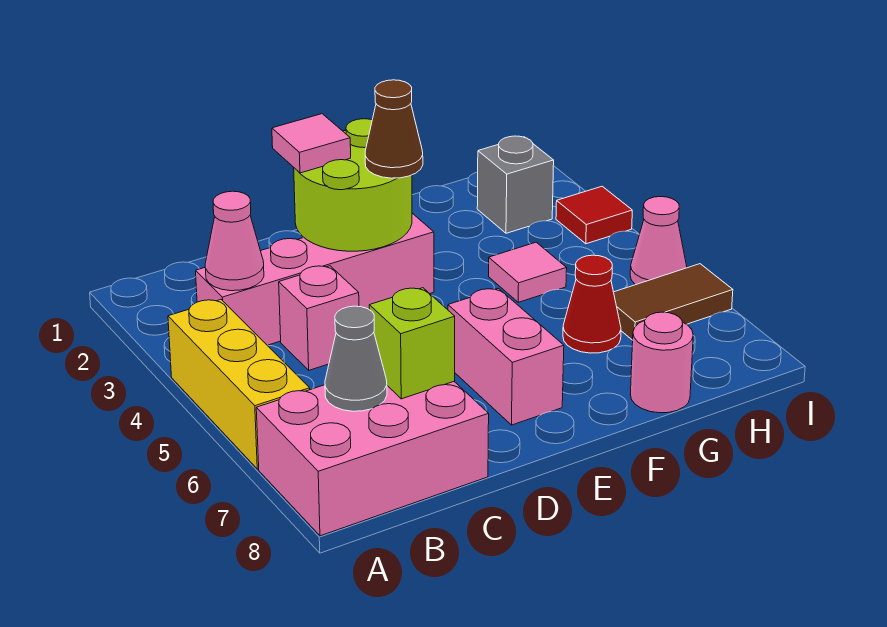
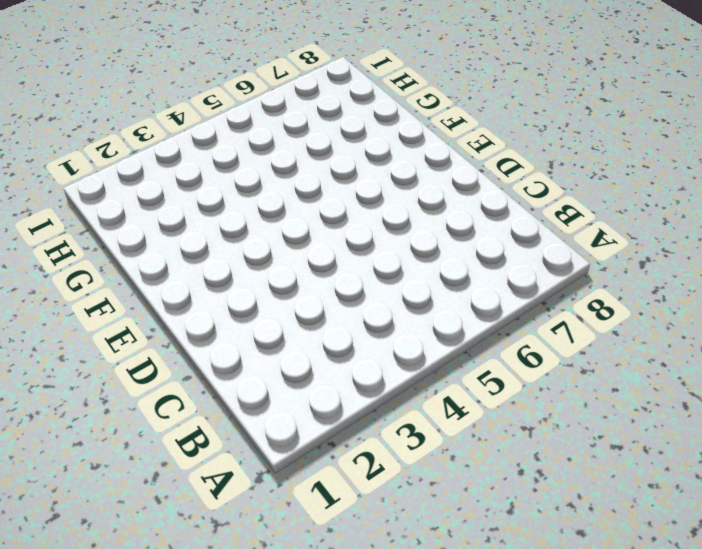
none -> yellow brick A4:A6 level 1
none -> pink brick A7:C8 level 1
none -> pink brick B3:E3 level 1

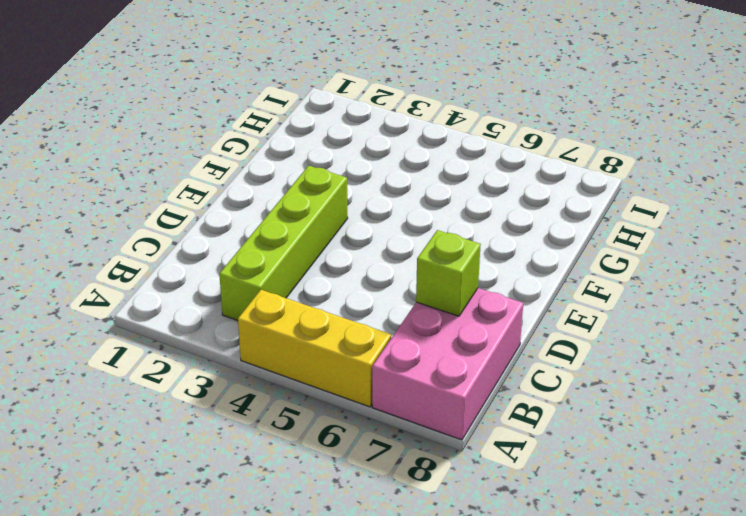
lime brick B3:E3 level 1 -> pink brick B3:E3 level 1
none -> pink brick C4 level 1
none -> pink brick E6:E7 level 1
none -> pink tile G4 level 1

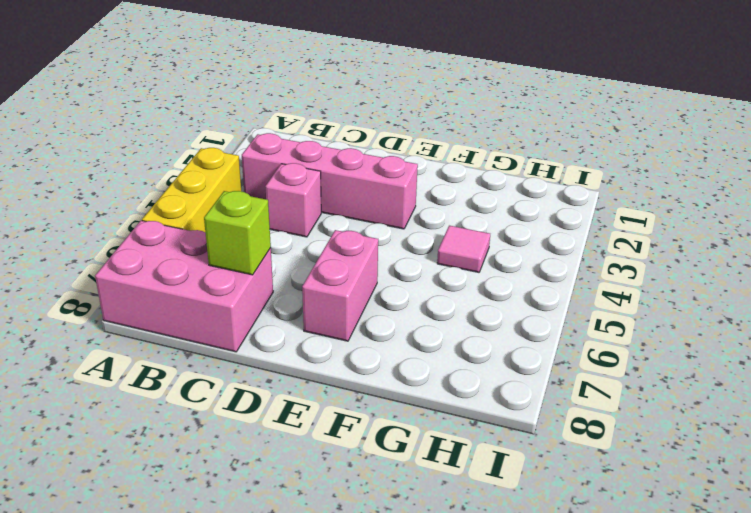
none -> red cone G6 level 1
none -> pink round brick G8 level 1
none -> grey brick H2 level 1

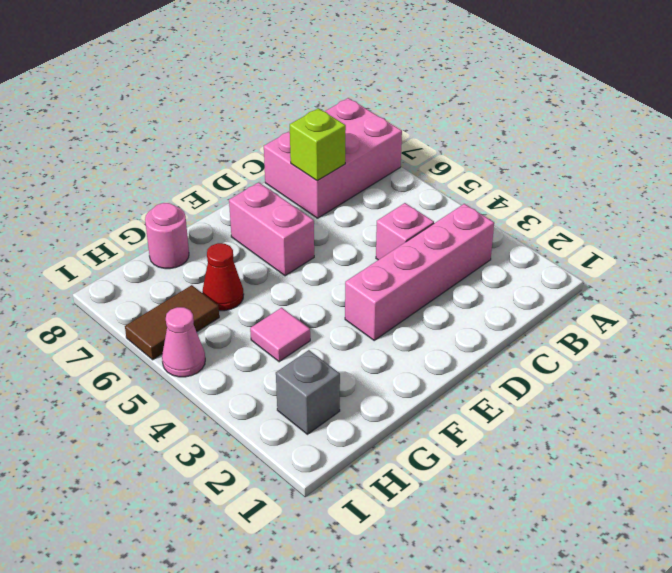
none -> yellow brick A4:A6 level 1
none -> red tile I3 level 1
none -> pink cone B3 level 2

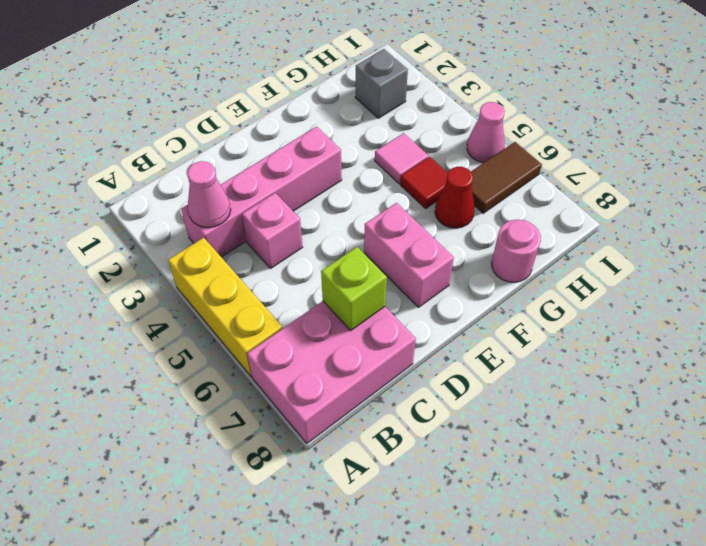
red tile G5 level 1 -> red tile I3 level 1
none -> grey cone B7 level 2
none -> lime round brick D2:E3 level 2
none -> pink tile D2 level 3

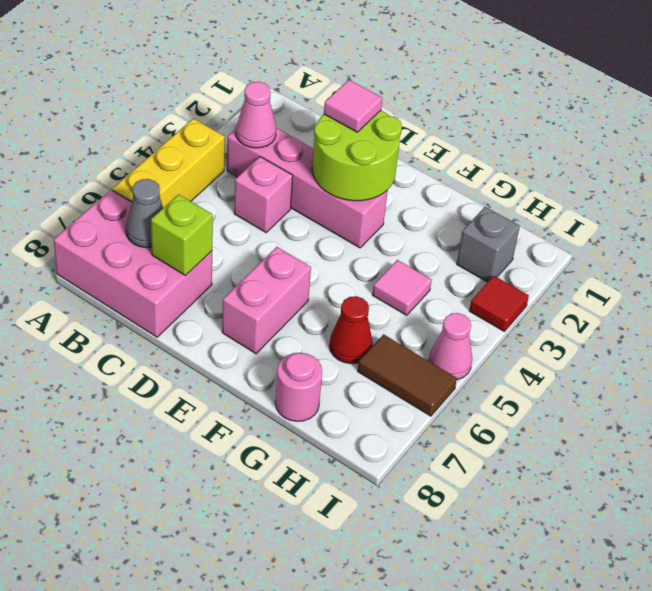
none -> brown cone E3 level 3

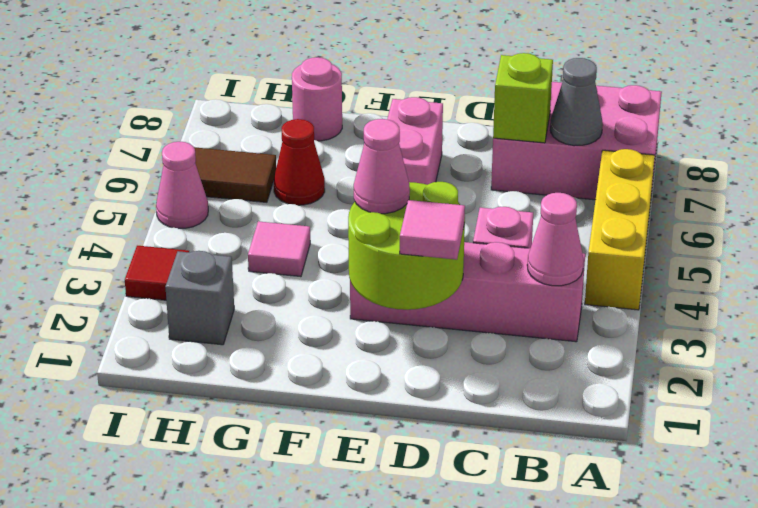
pink cone E3 level 3 -> brown cone E3 level 3

